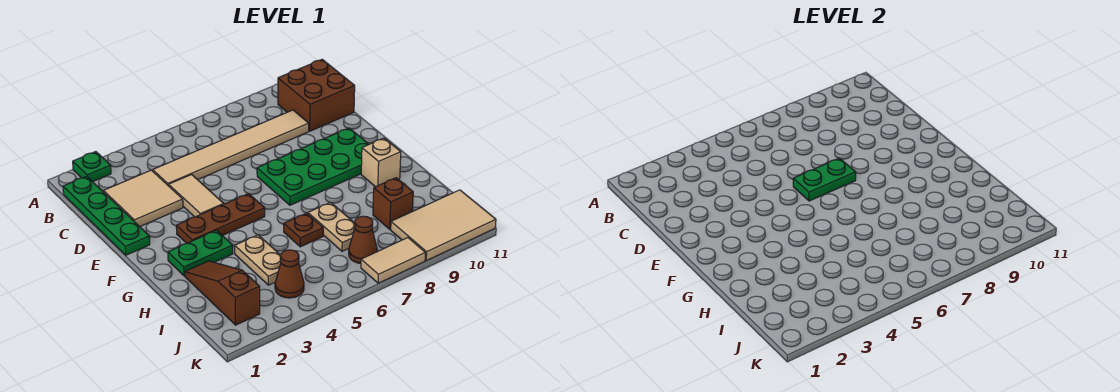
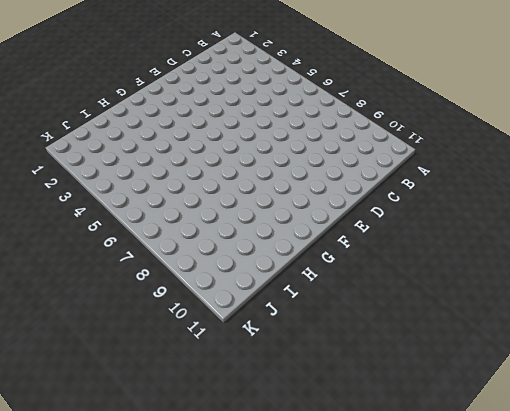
none -> green plate A2 level 1
none -> green plate B1:E1 level 1
none -> brown brick B10:C11 level 1

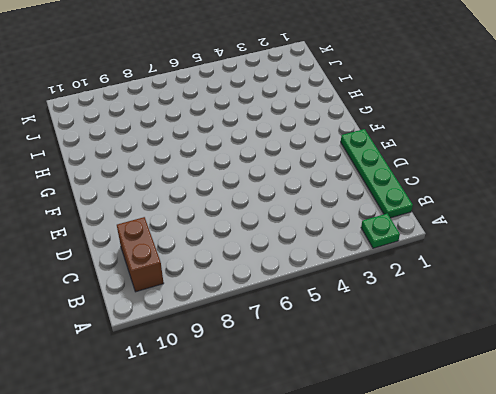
brown brick B10:C10 level 1 -> brown brick B10:C11 level 1
none -> tan tile C2:D3 level 1
none -> tan tile C4:C9 level 1
none -> tan tile D4:E4 level 1

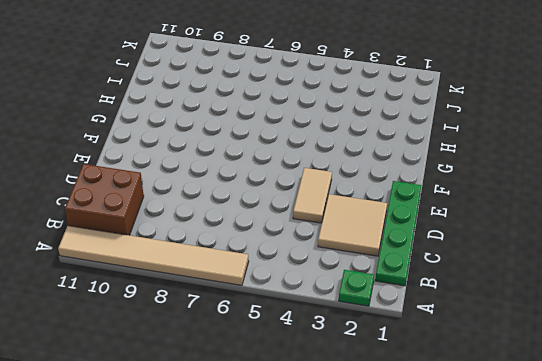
tan tile A6:A11 level 1 -> tan tile C4:C9 level 1
none -> green plate E7:F10 level 1
none -> brown plate F3:F5 level 1
none -> green plate G2:G3 level 1

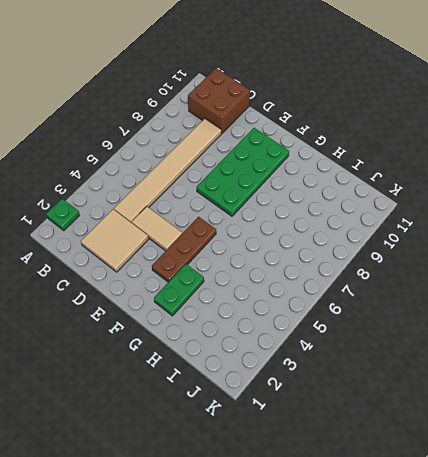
none -> green plate B1:E1 level 1
none -> tan brick G10 level 1
none -> brown slope H2:J2 level 1 top J

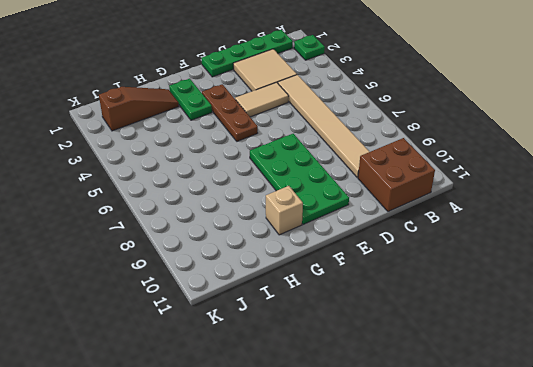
none -> tan plate H4:I4 level 1
none -> brown plate H6 level 1
none -> tan plate H7:I7 level 1

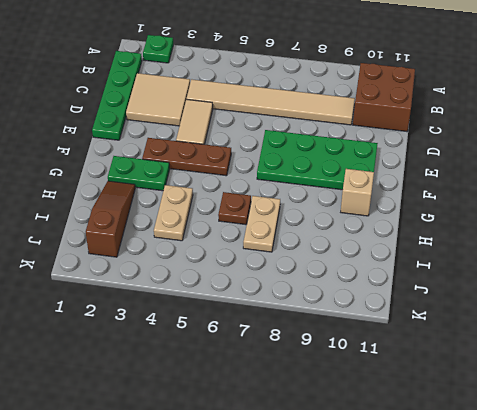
none -> brown brick I9 level 1
none -> brown cone J4 level 1
none -> brown cone J7 level 1

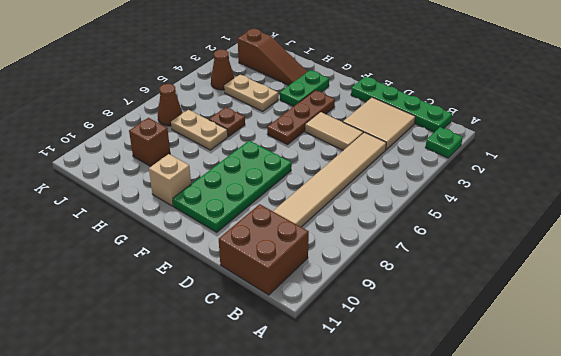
none -> tan tile J9:K11 level 1
none -> tan tile K7:K8 level 1
none -> green plate E6:E7 level 2

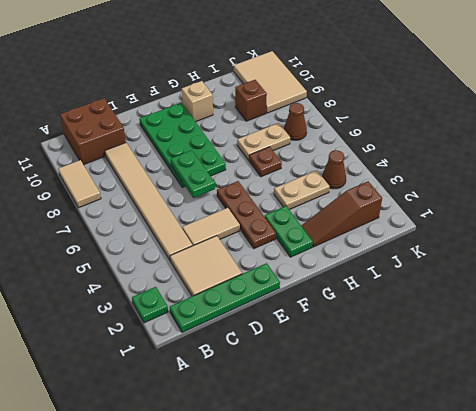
tan tile A8:A9 level 1 -> tan tile K7:K8 level 1

